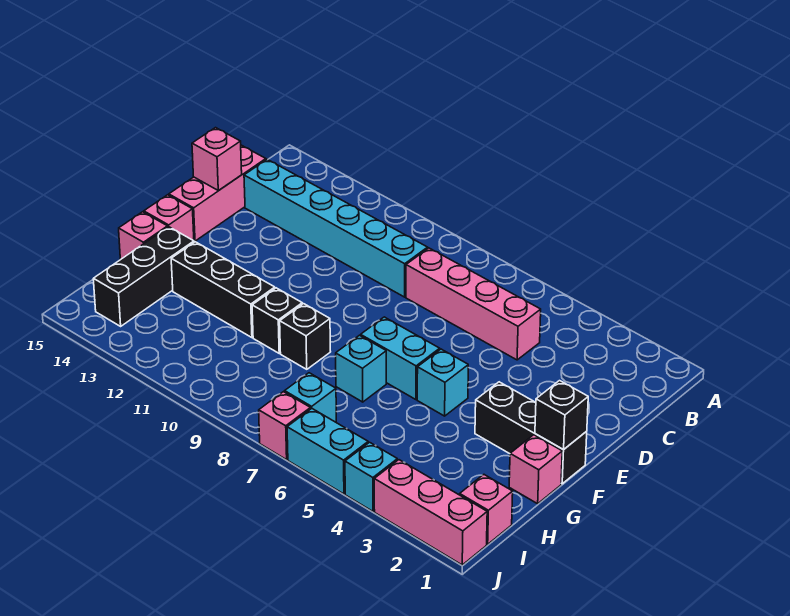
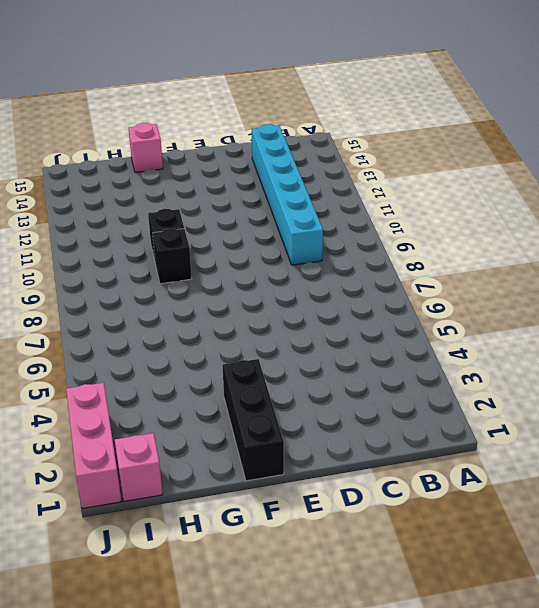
none -> pink brick C5:C8 level 1
none -> pink brick C15:E15 level 1
none -> cyan brick F5 level 1

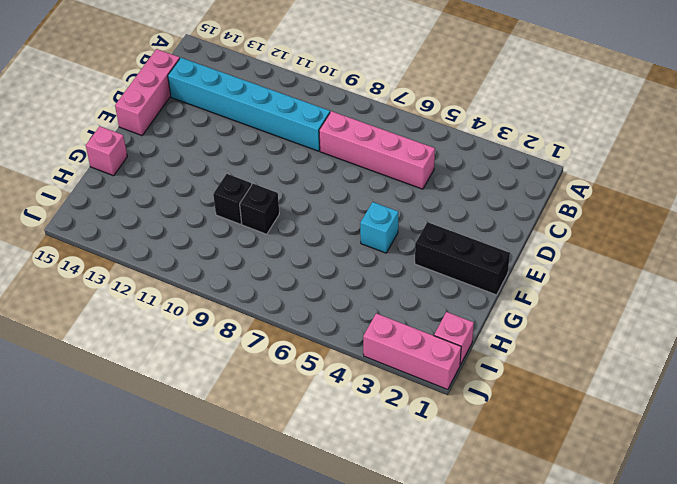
none -> cyan brick F6:F7 level 1
none -> pink brick F15 level 1
none -> pink brick G1 level 1

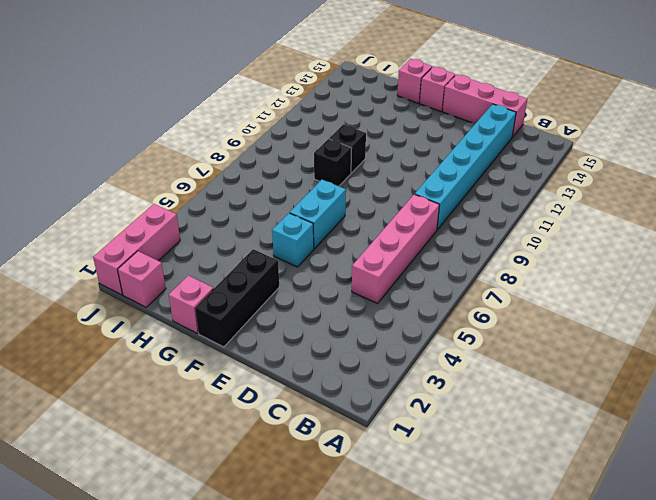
none -> cyan brick G7 level 1
none -> black brick G11:G13 level 1
none -> black brick G14:I14 level 1

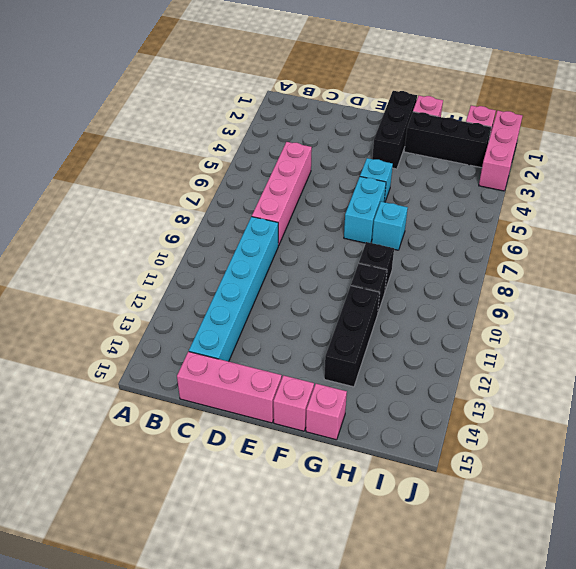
black brick G2:I2 level 1 -> black brick G14:I14 level 1
none -> cyan brick I7 level 1
none -> cyan brick J4 level 1
none -> cyan brick J5:J6 level 1

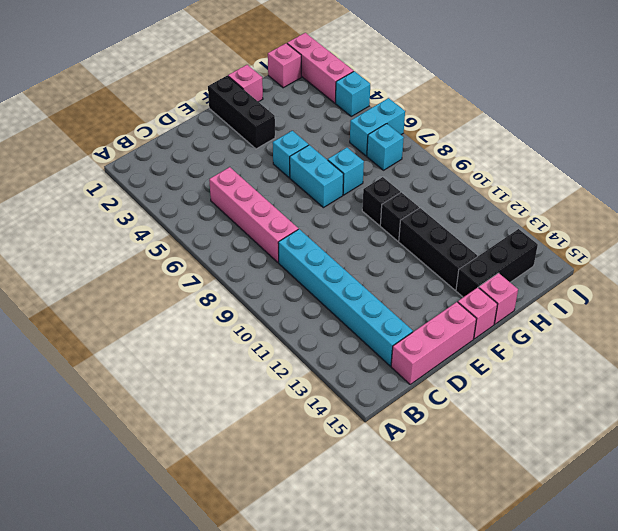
cyan brick I6:J6 level 1 -> cyan brick J5:J6 level 1
none -> pink brick J7 level 1
none -> pink brick D15 level 2
none -> black brick F1 level 2

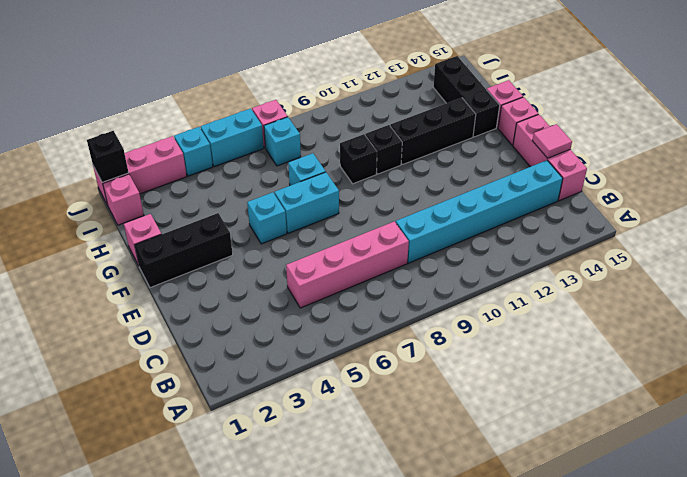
pink tile D15 level 2 -> pink brick D15 level 2
black brick J1 level 2 -> black brick F1 level 2

